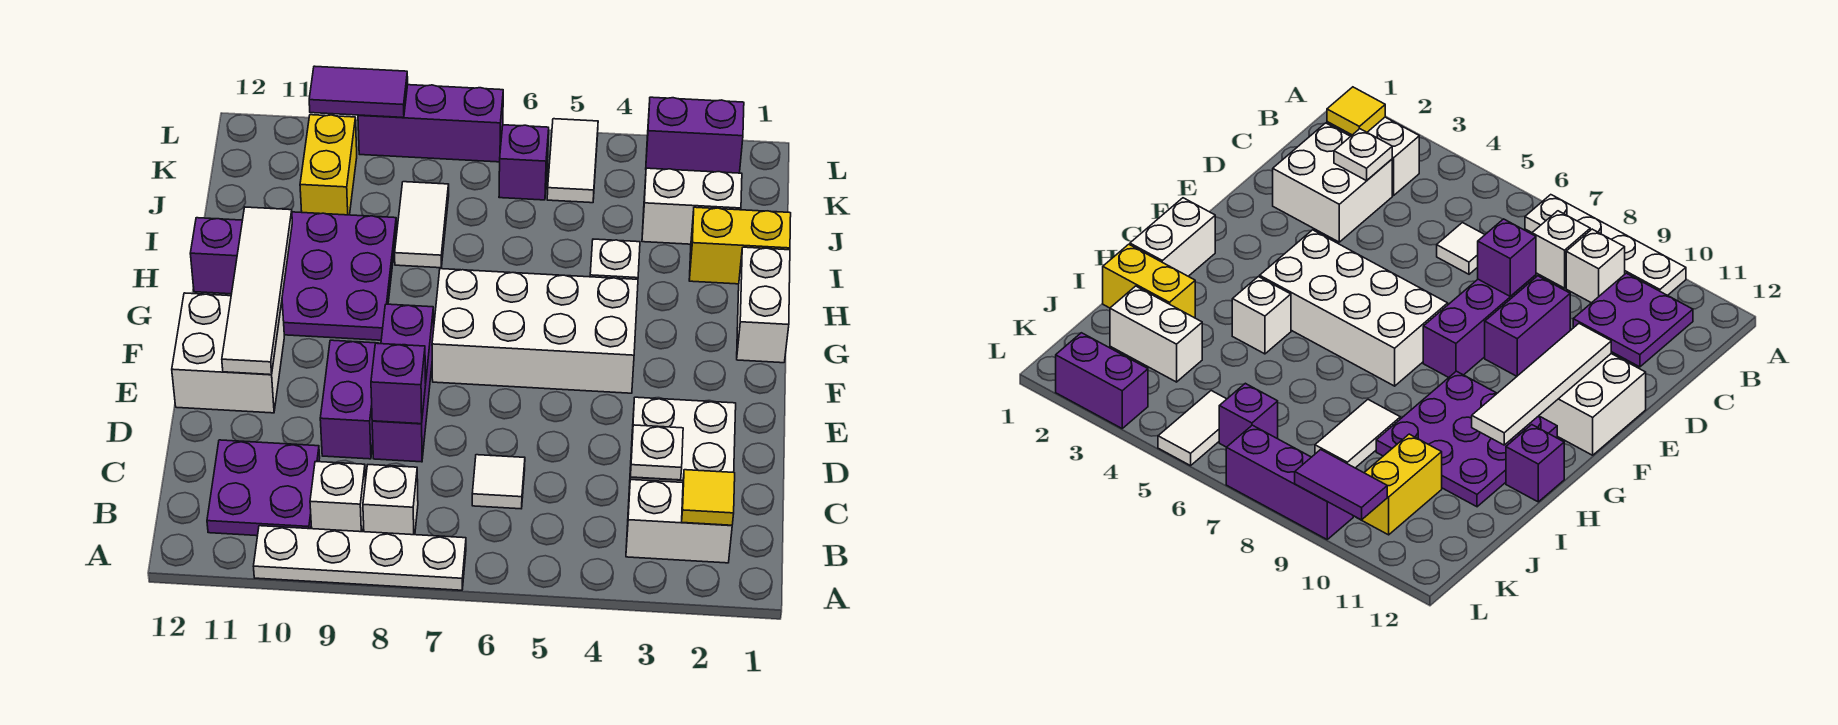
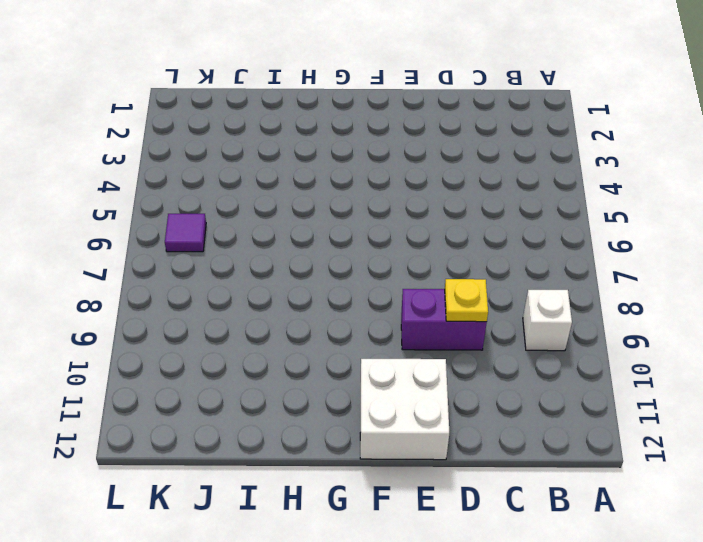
yellow plate D9 level 2 -> none
purple tile K6 level 1 -> purple brick K6 level 1
none -> white plate A7:A10 level 1
none -> white brick B2:B3 level 1
none -> white brick B8 level 1

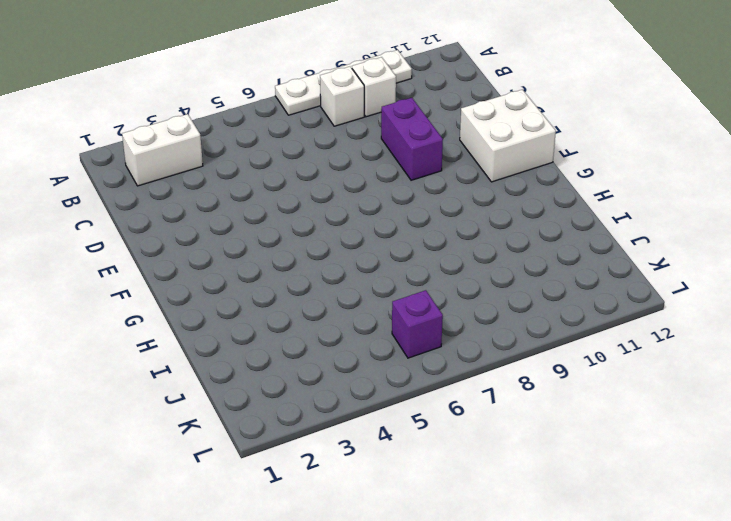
none -> purple plate B10:C11 level 1
none -> white brick C2:D3 level 1
none -> white tile C6 level 1

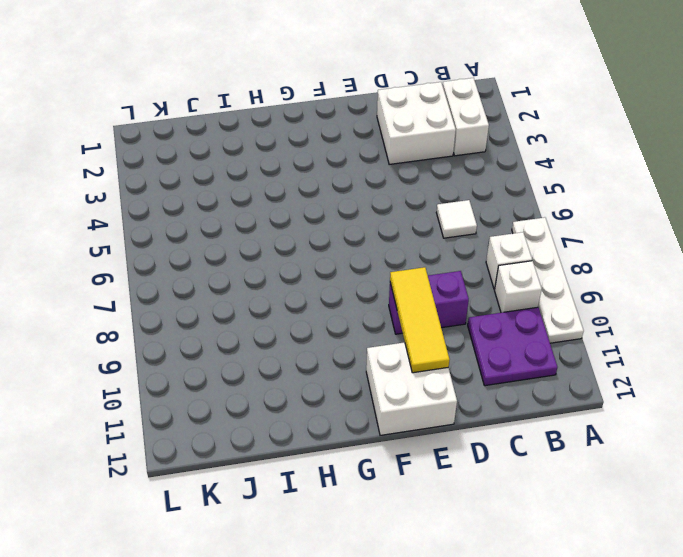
yellow tile E9:E11 level 2 -> white tile E11:H11 level 2
none -> purple brick D8:F8 level 1
none -> white brick F4:G7 level 1
none -> white brick G1:H1 level 1

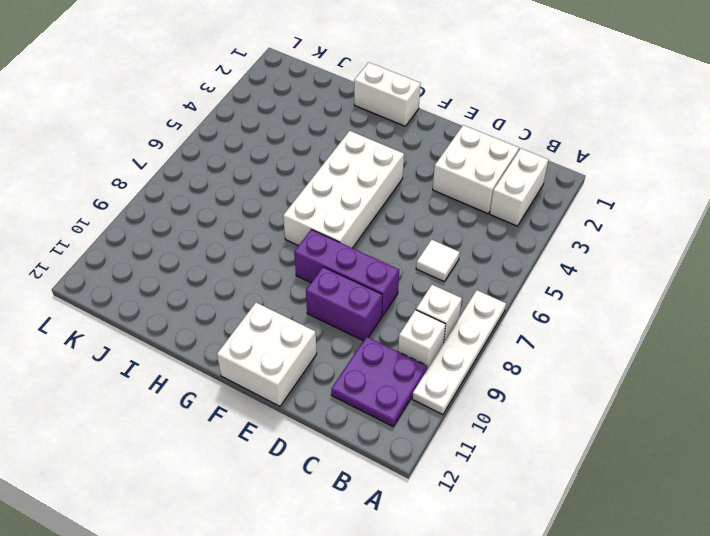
none -> purple plate G9:I11 level 1
none -> white brick H4 level 1
none -> purple brick H12 level 1

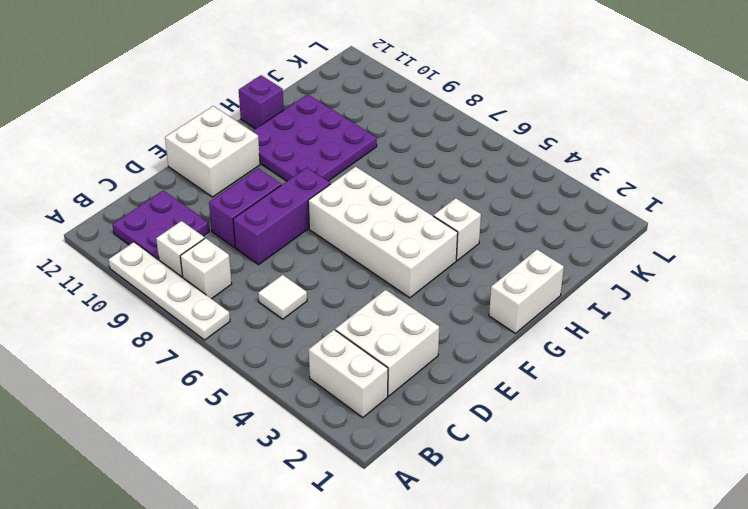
none -> yellow brick I1:I2 level 1
none -> white tile I8:J8 level 1
none -> white brick J2:J3 level 1

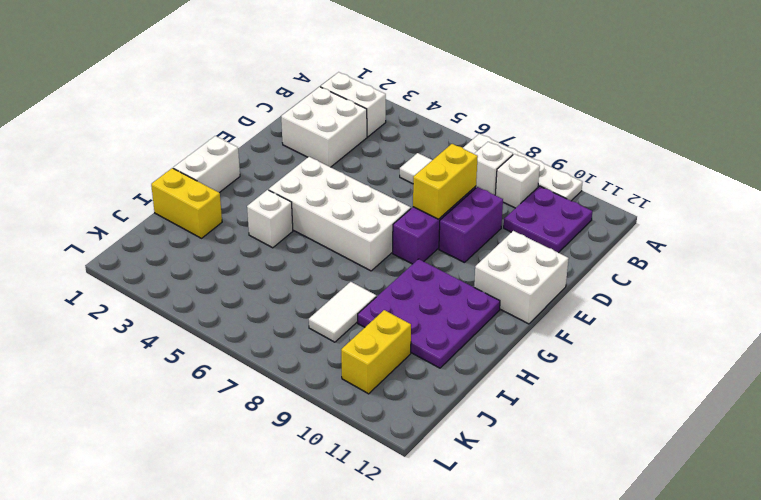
yellow brick D8:E8 level 2 -> purple brick D8 level 2
none -> purple brick H12 level 1
none -> white brick J2:J3 level 1
none -> white tile K5:L5 level 1

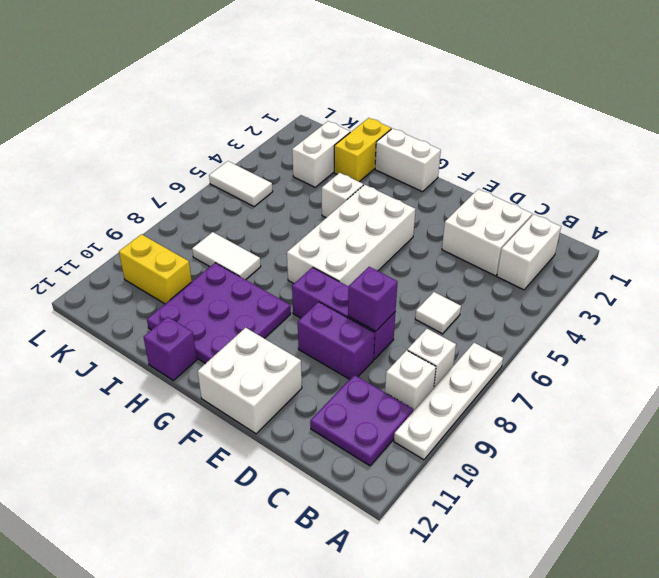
none -> purple brick K6 level 1
none -> purple brick L2:L3 level 1
none -> purple brick L7:L9 level 1

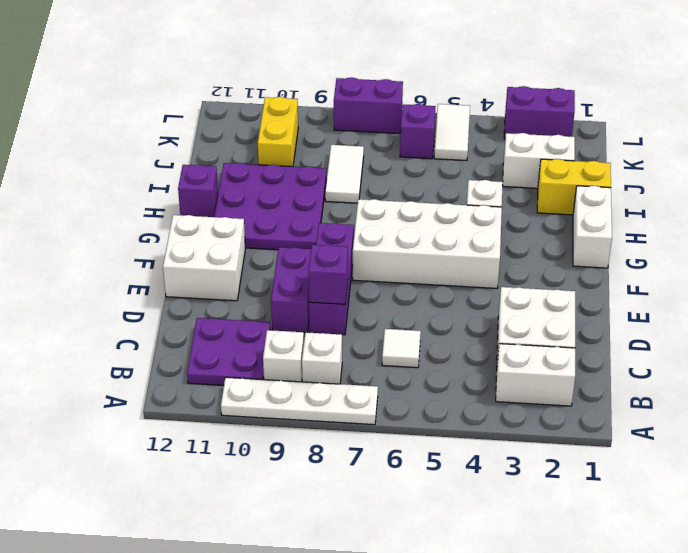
purple brick L7:L8 level 1 -> purple brick L7:L9 level 1
none -> yellow tile B2 level 2
none -> white plate C3 level 2
none -> white tile E11:H11 level 2

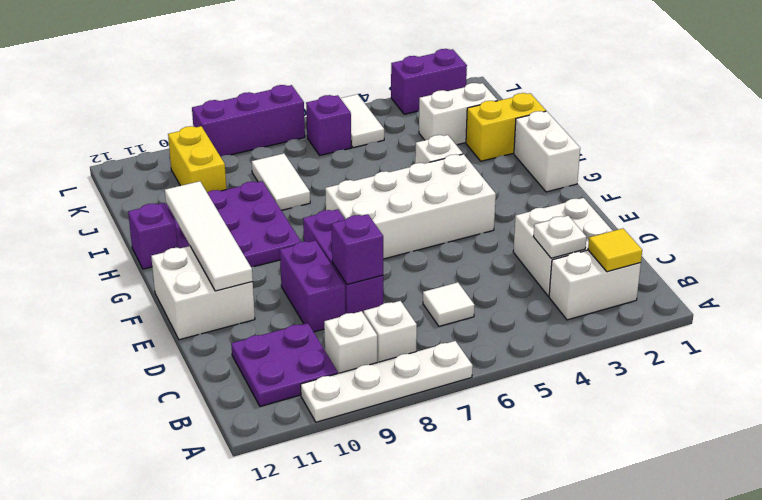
none -> purple tile L9:L10 level 2

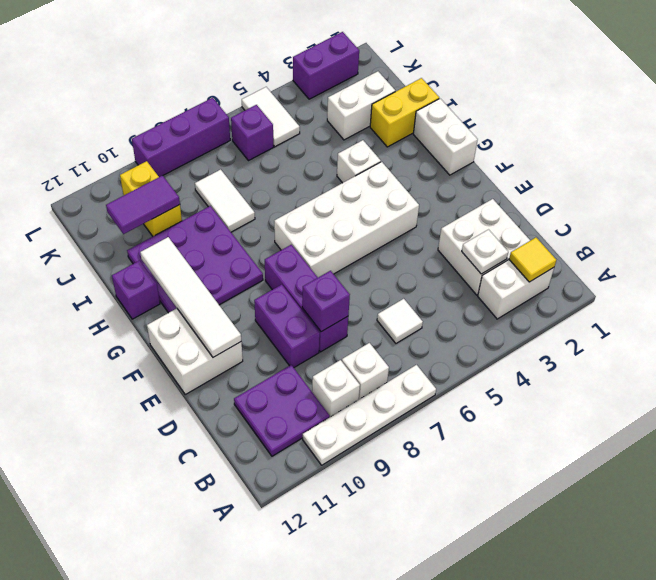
purple tile J10:J11 level 2 -> purple tile L9:L10 level 2

